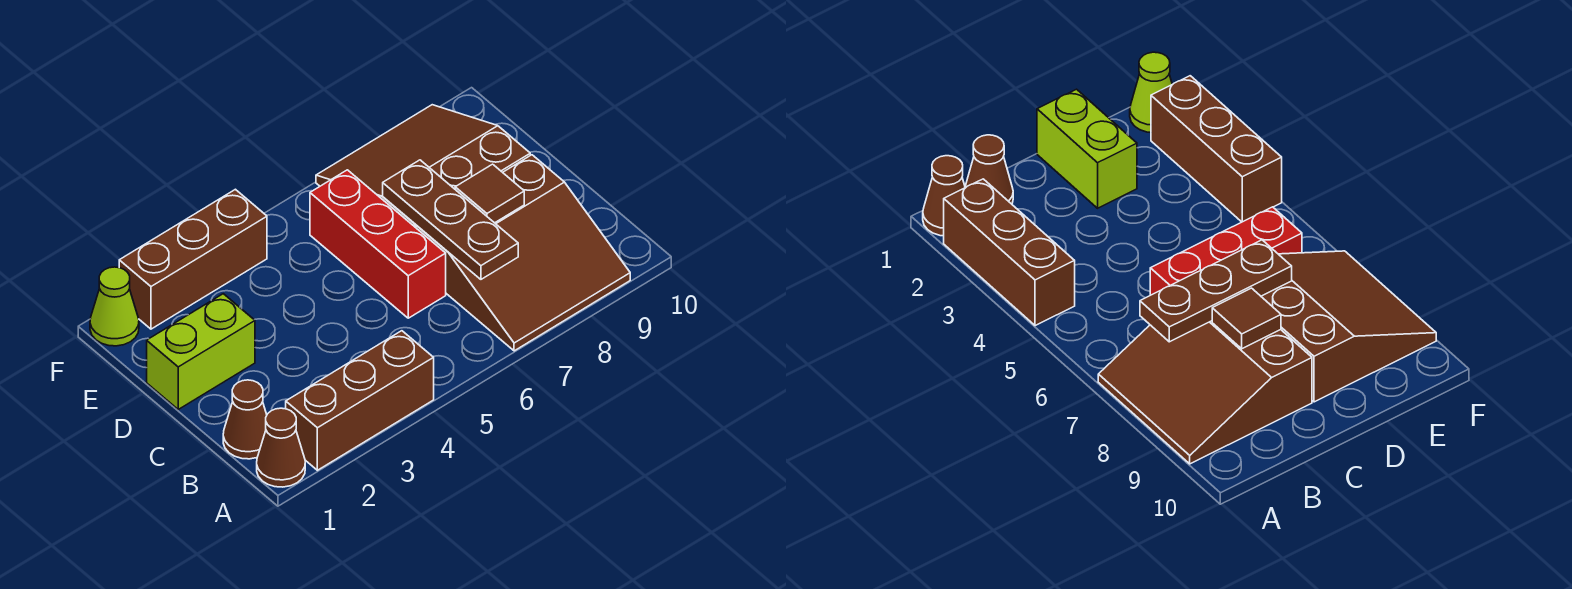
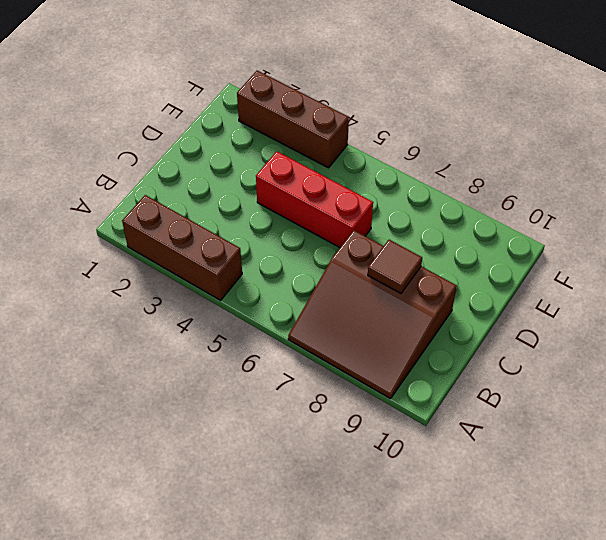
red brick D4:D6 level 1 -> red brick C6:E6 level 1
none -> brown cone A1 level 1
none -> brown cone B1 level 1

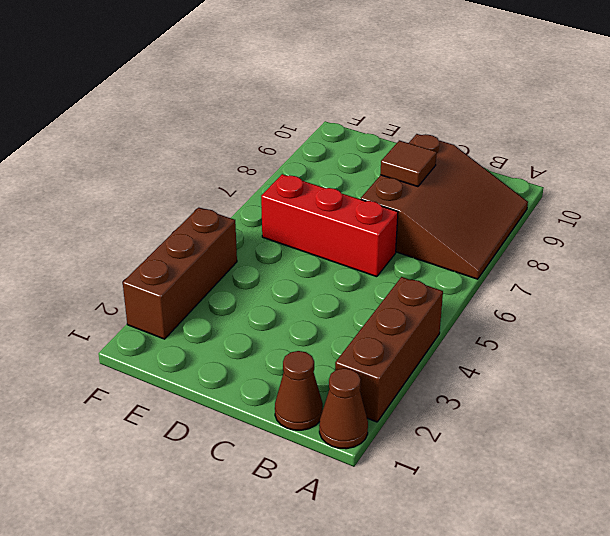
none -> lime brick D1:D2 level 1
none -> brown slope D7:F9 level 1 top D

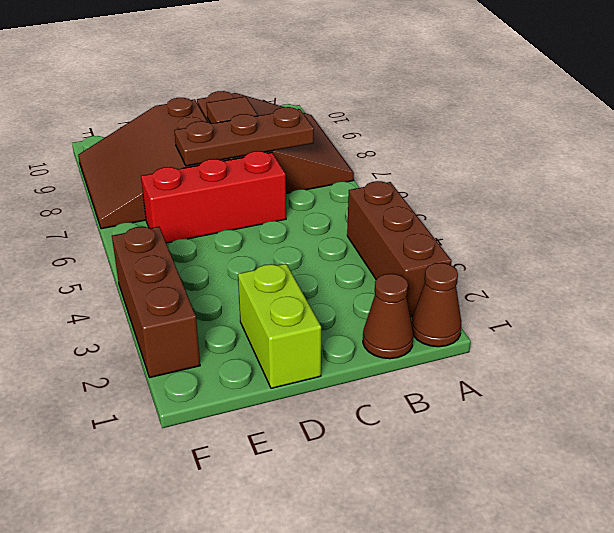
none -> lime cone F1 level 1

